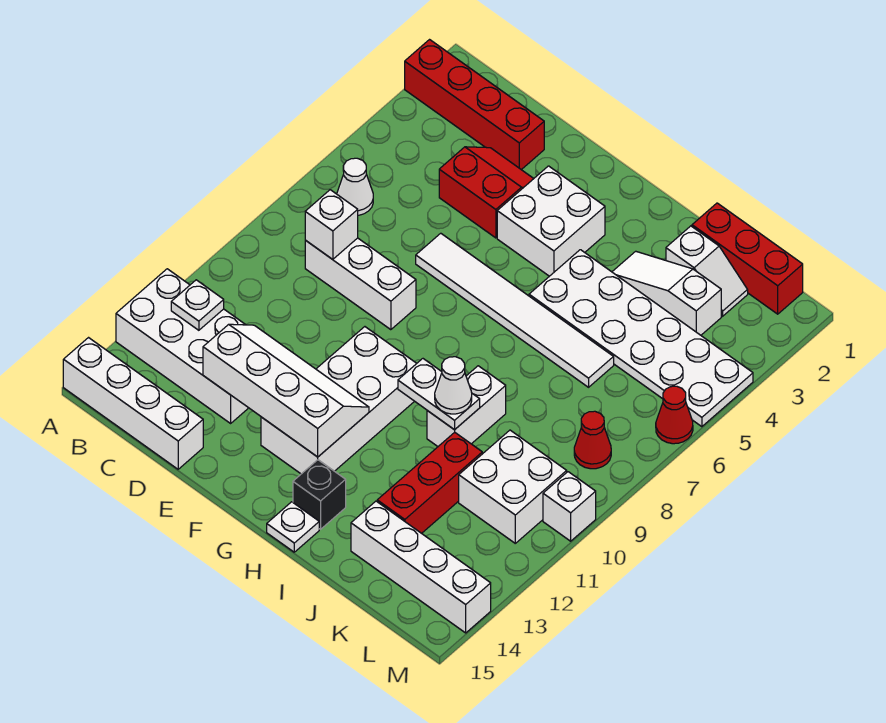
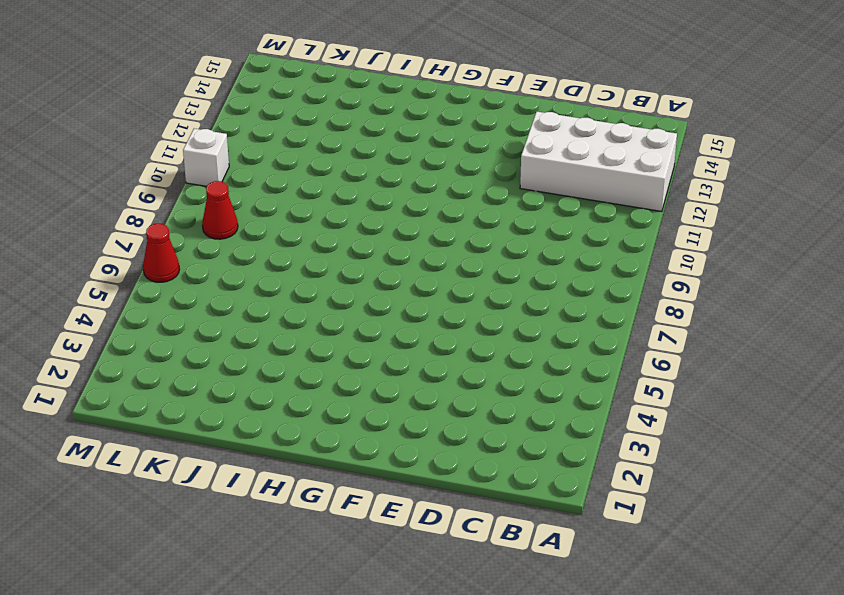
none -> red brick A2:D2 level 1
none -> white brick A15:D15 level 1
none -> white cone B6 level 1

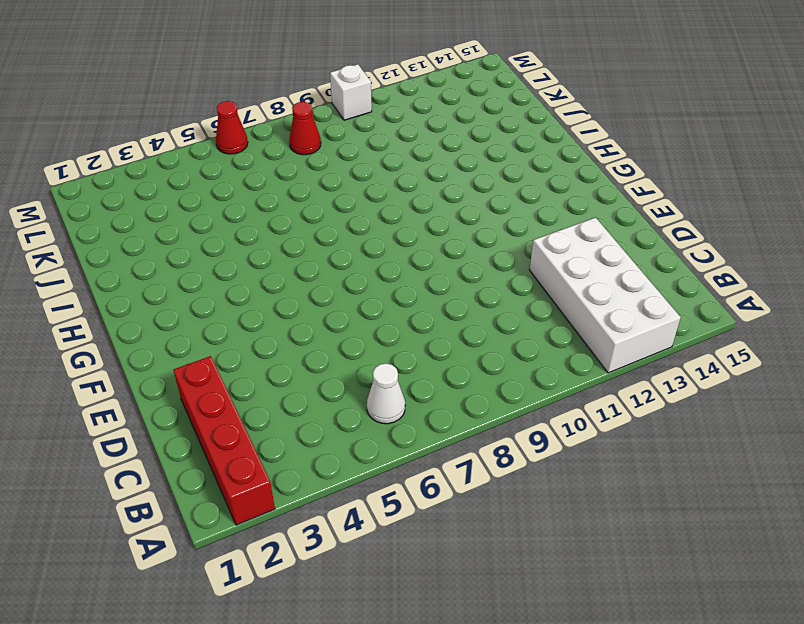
none -> white brick A15:D15 level 1
none -> white brick C8:E8 level 1
none -> red slope D3:E4 level 1 top 4

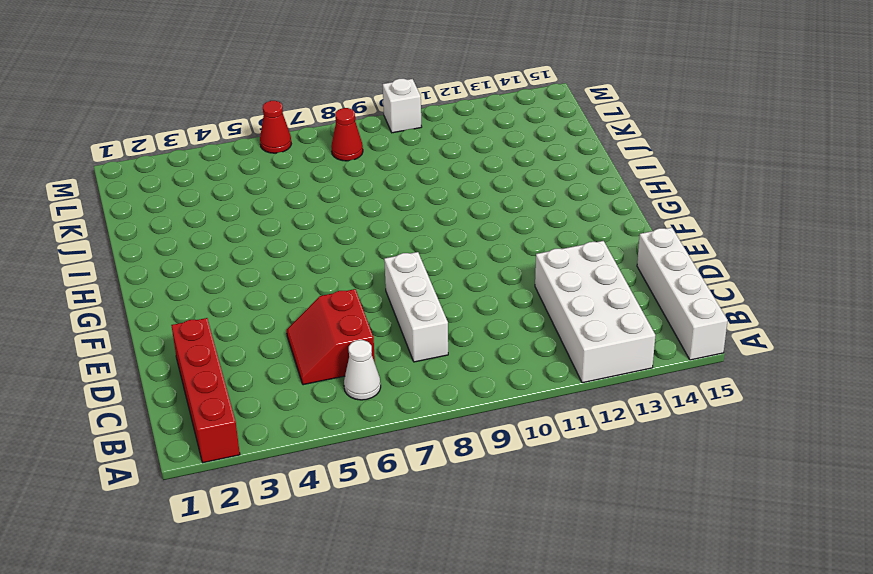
red slope C5:D6 level 1 top 6 -> red slope D3:E4 level 1 top 4
none -> white tile E6:J6 level 1
none -> white brick F3:G4 level 1
none -> white brick F10:G13 level 1

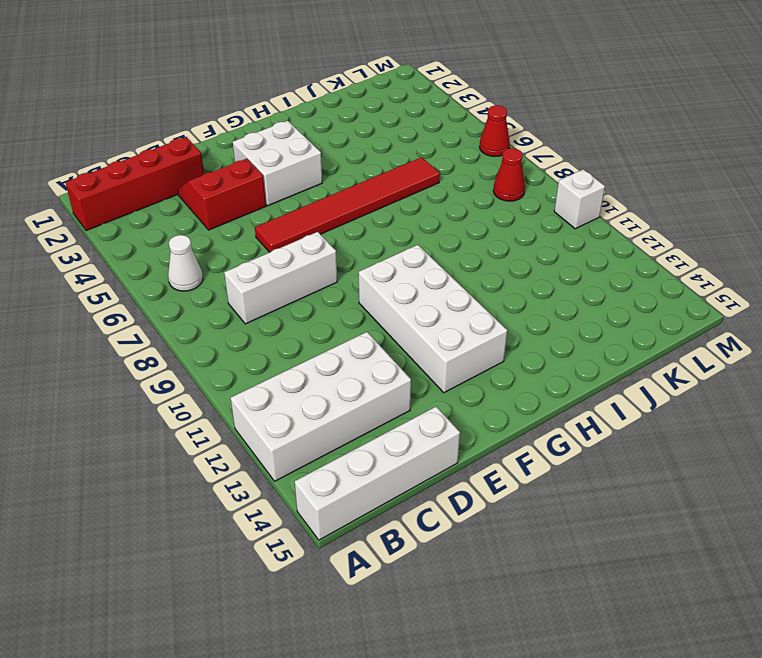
red tile E6:J6 level 1 -> white tile E6:J6 level 1
none -> white plate H4:M5 level 1
none -> black brick H14 level 1
none -> white plate H15 level 1

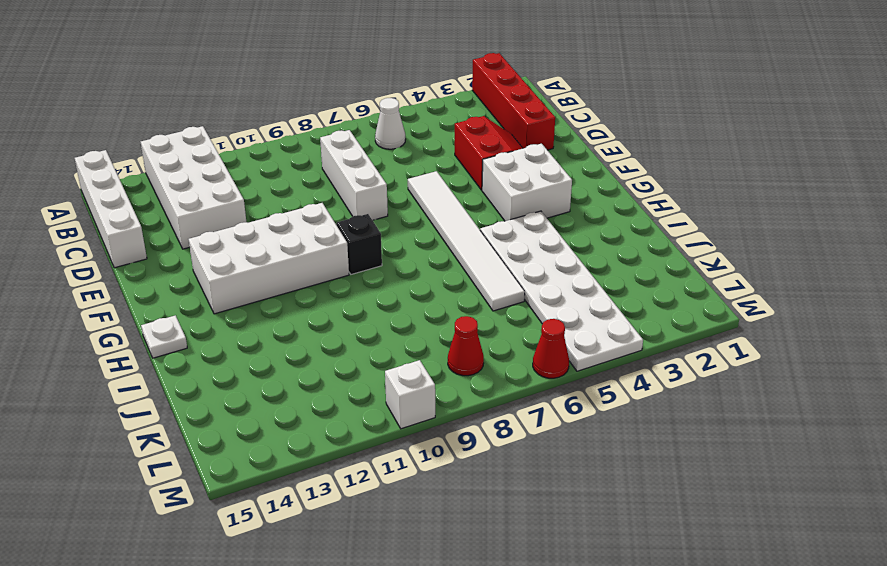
black brick G9 level 1 -> black brick H14 level 1
none -> white slope I3:K3 level 1 top K
none -> white brick I9:I10 level 1
none -> red brick J1:L1 level 1

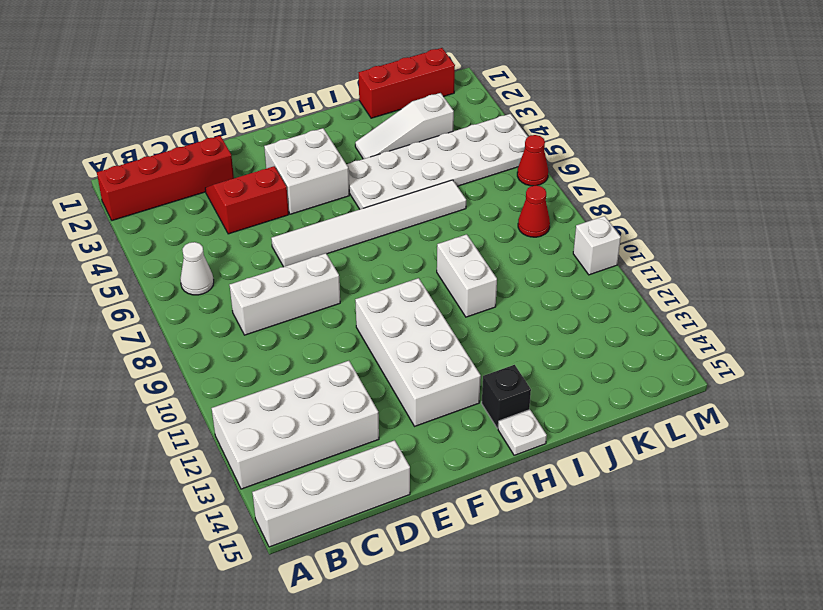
none -> white slope J2:K2 level 1 top J
none -> red brick J11:J13 level 1
none -> white brick J14:M14 level 1

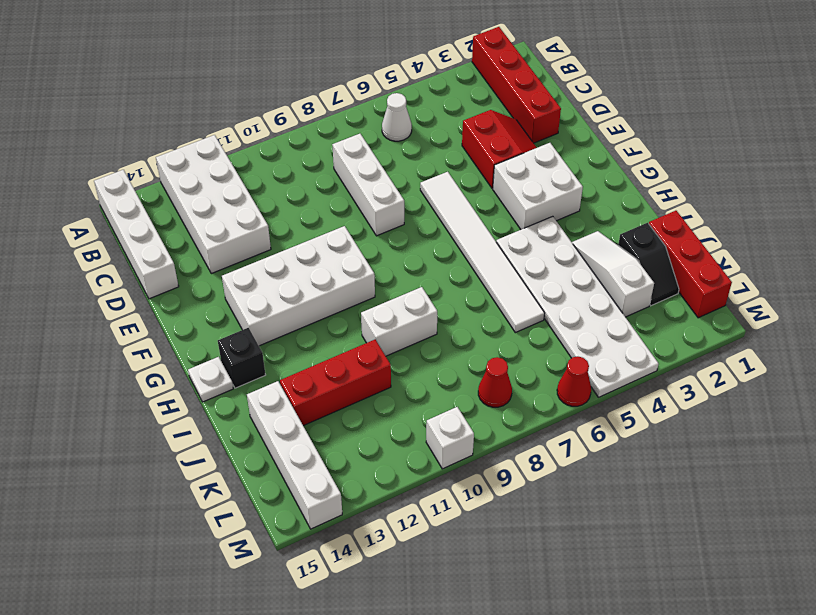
black slope J2:K2 level 1 top J -> white slope J2:K2 level 1 top J
none -> white brick K10:L11 level 1
none -> white plate B12 level 2
none -> white brick C8 level 2

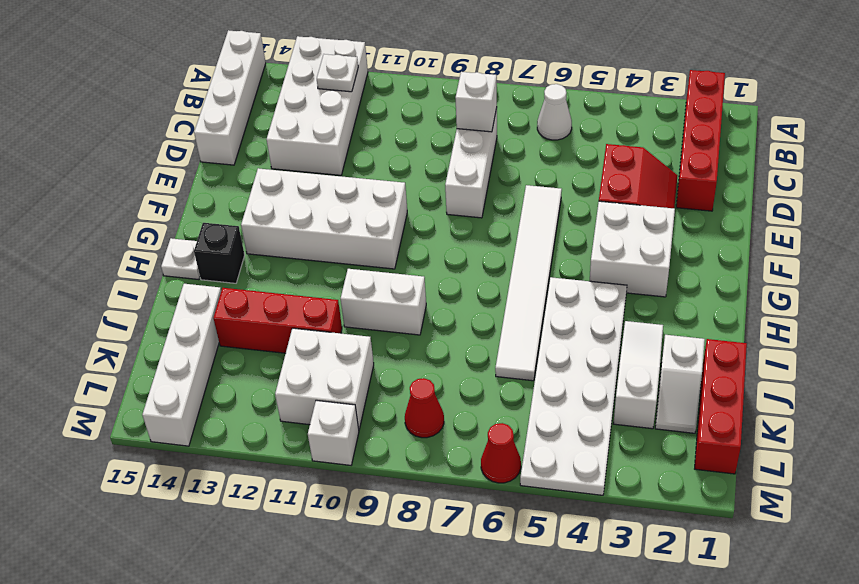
none -> white slope D12:G13 level 2 top 13
none -> white plate H10:I10 level 2
none -> white cone I10 level 3

